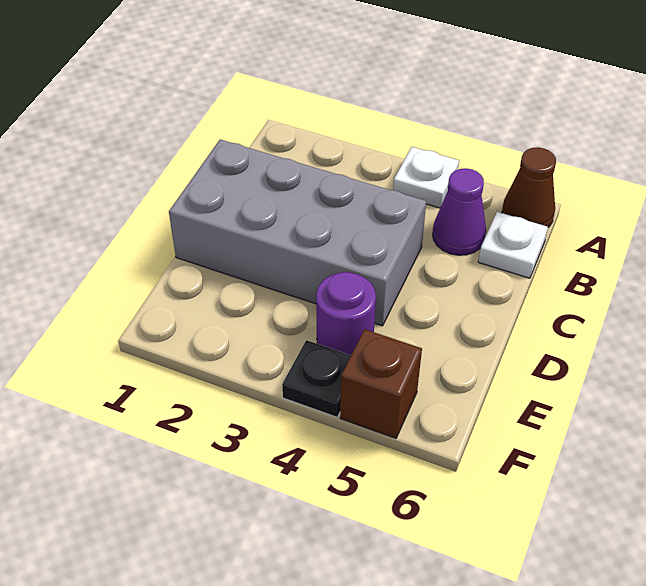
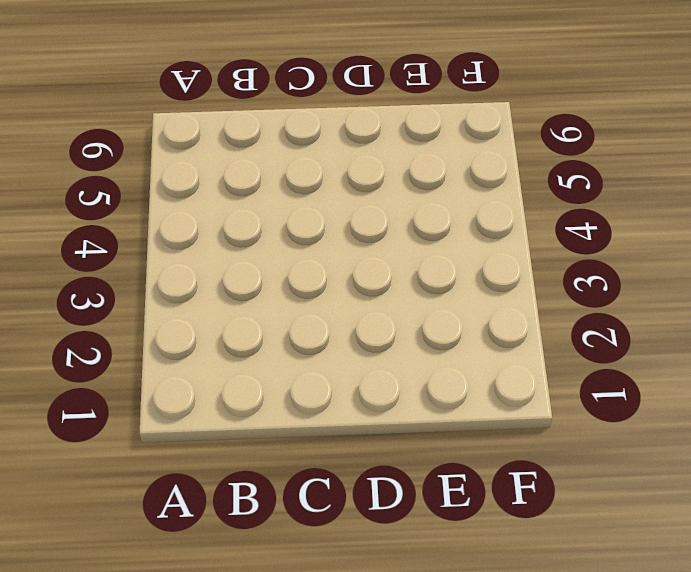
none -> white plate A4 level 1
none -> brown cone A6 level 1

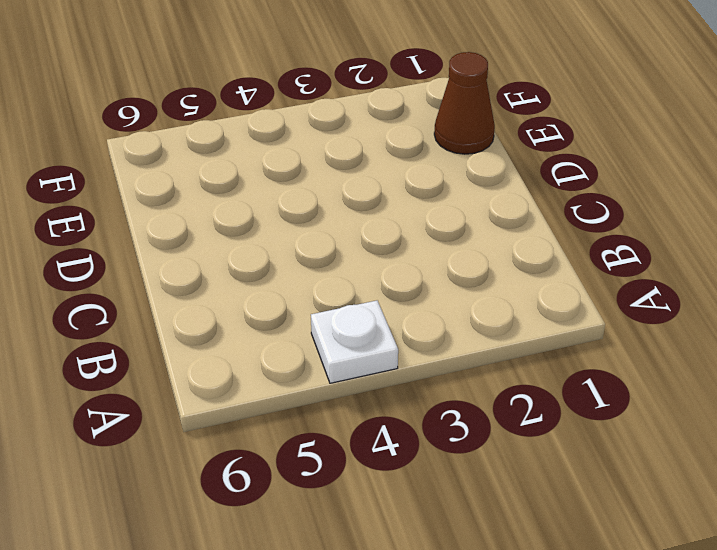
brown cone E1 level 1 -> brown cone A6 level 1
none -> purple cone B5 level 1
none -> white plate B6 level 1

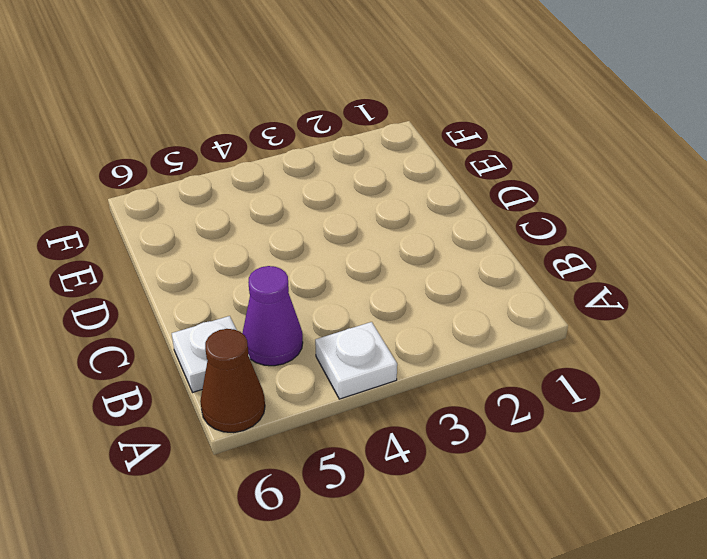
none -> grey brick C1:D4 level 1
none -> purple round brick E4 level 1

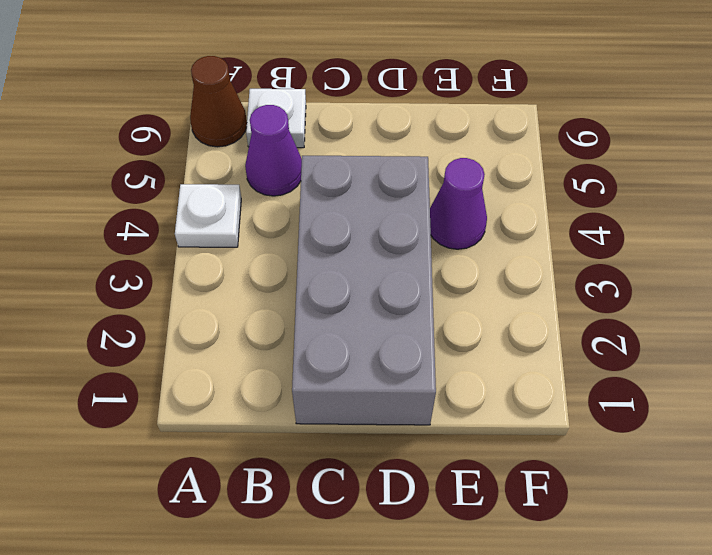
purple cone E4 level 1 -> purple round brick E4 level 1
none -> black plate F4 level 1
none -> brown brick F5 level 1

